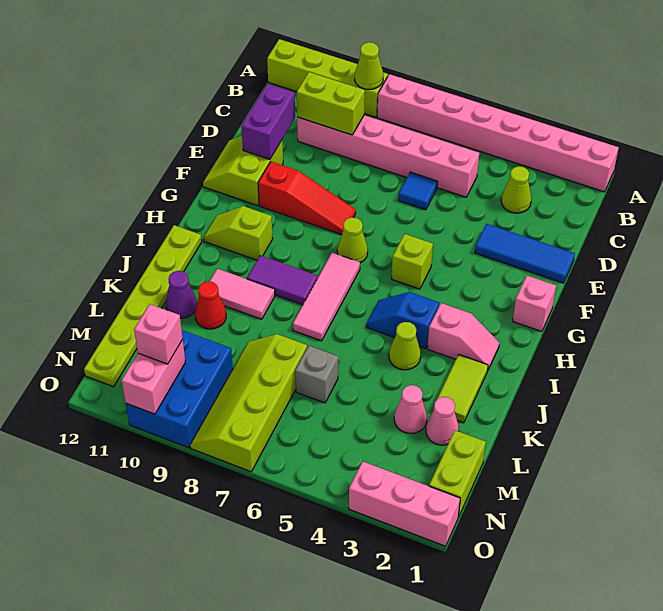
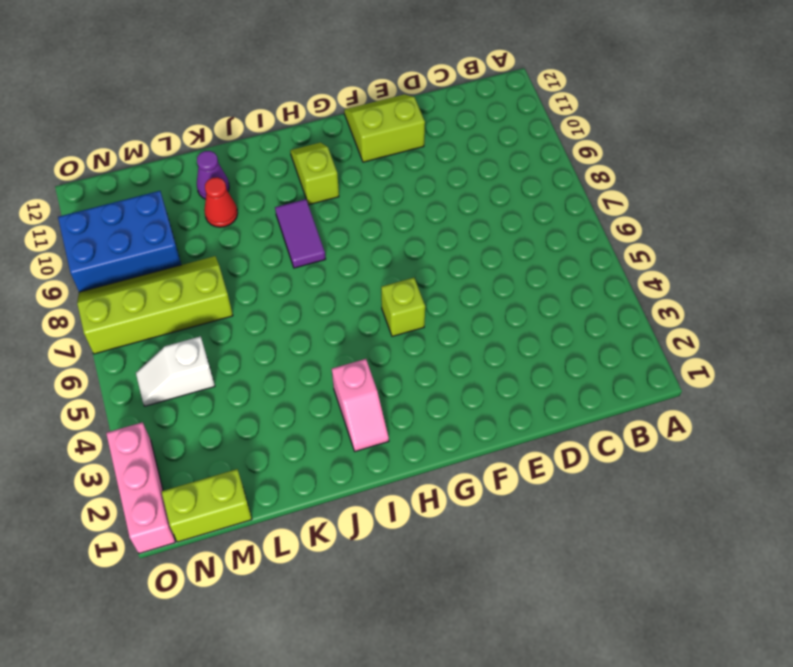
white slope M5:N5 level 1 top M -> none
none -> pink brick A1:A8 level 1
none -> lime brick A9:A12 level 1
none -> lime cone C3 level 1
none -> pink brick C5:C10 level 1

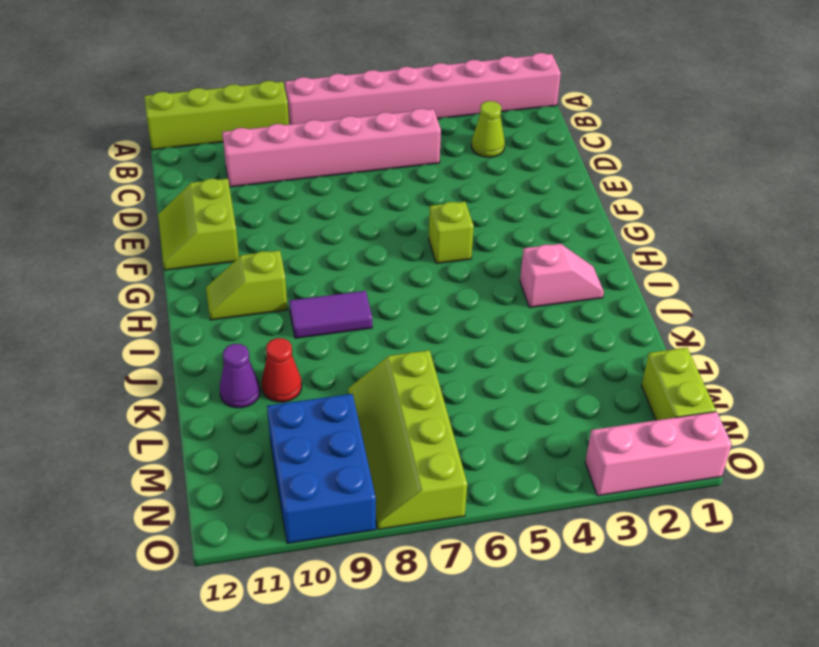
none -> blue tile D6 level 1
none -> blue tile E1:E3 level 1
none -> red slope F8:F10 level 1 top 10
none -> pink brick G1 level 1

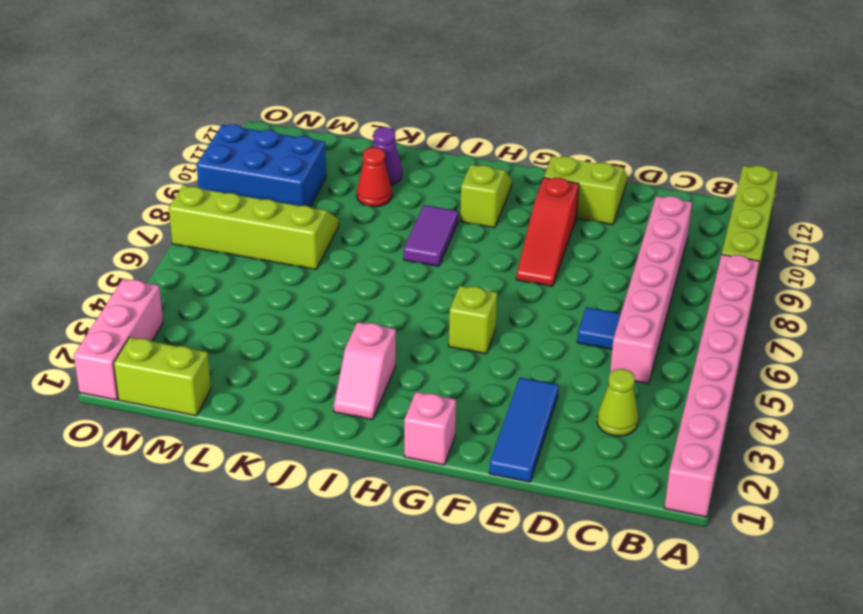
none -> lime cone G7 level 1
none -> pink tile H7:J7 level 1
none -> blue slope I4:I5 level 1 top 4
none -> lime plate I12:N12 level 1

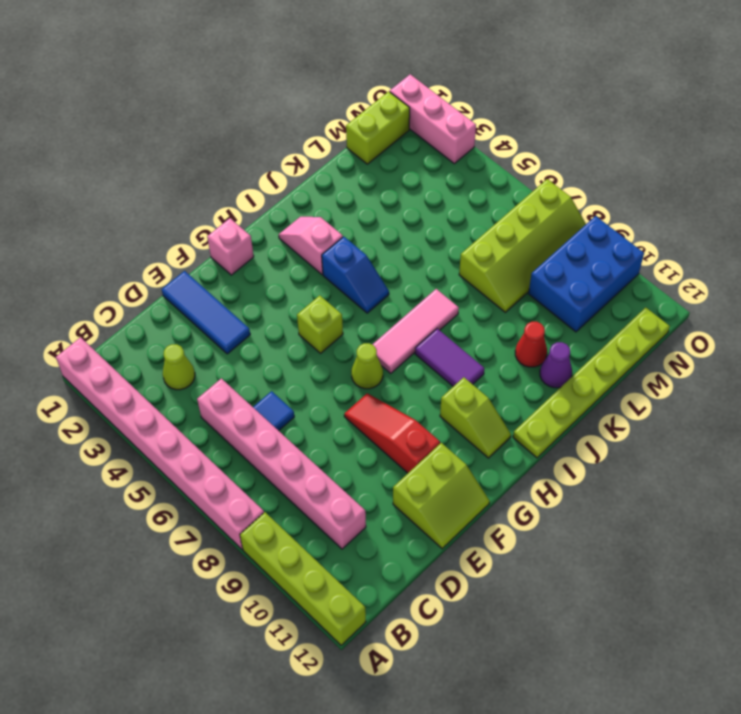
none -> lime tile J2:K2 level 1
none -> lime cone J4 level 1
none -> pink tile J9:J10 level 1
none -> pink cone L2 level 1

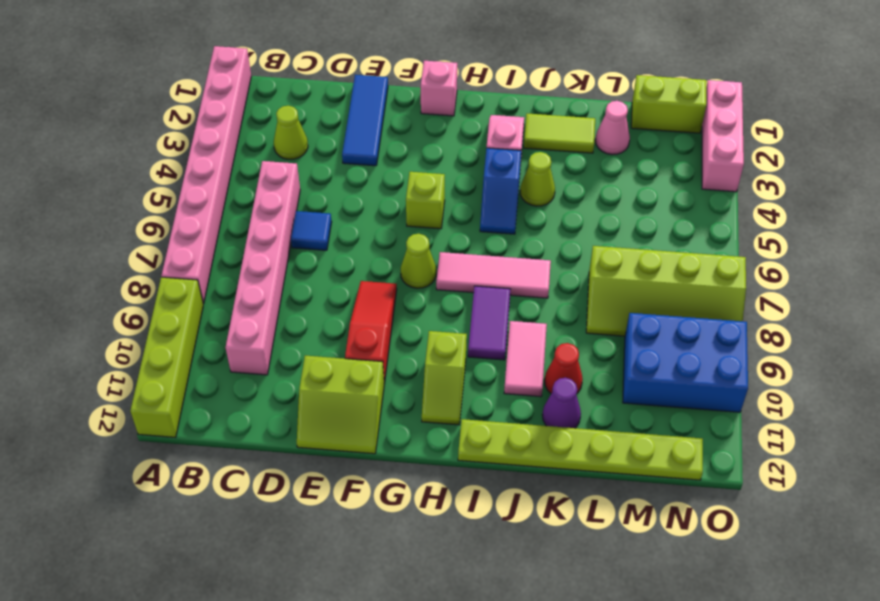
none -> pink cone L3 level 1
none -> grey brick L6 level 1
none -> lime cone A9 level 2
none -> lime brick C9:C10 level 2

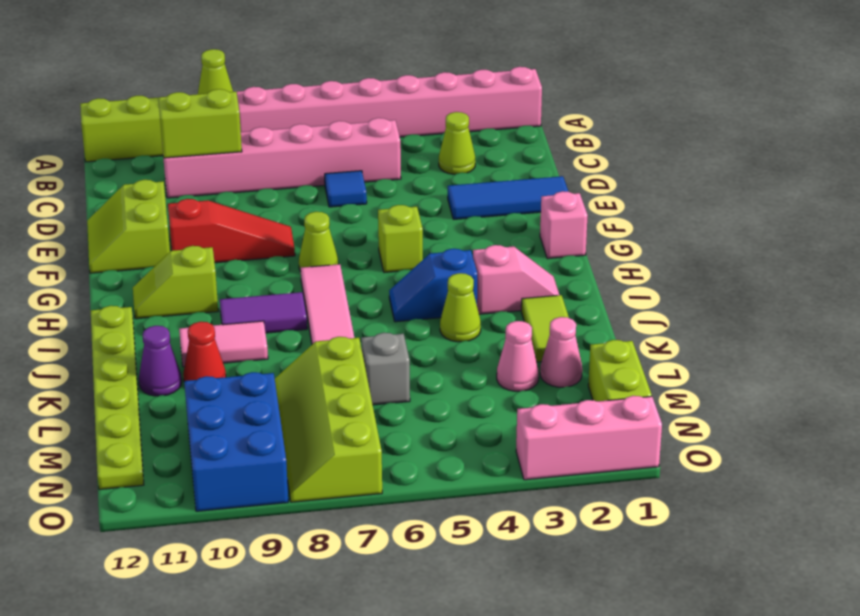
none -> purple brick D11:E11 level 2
none -> pink brick N10:O10 level 2
none -> pink brick N10 level 3

